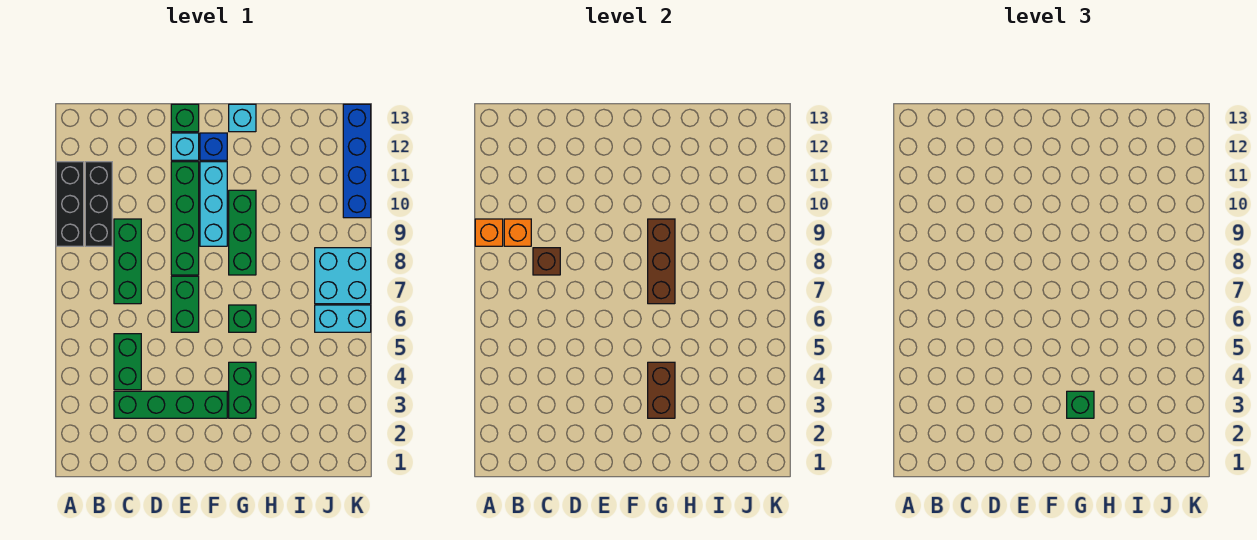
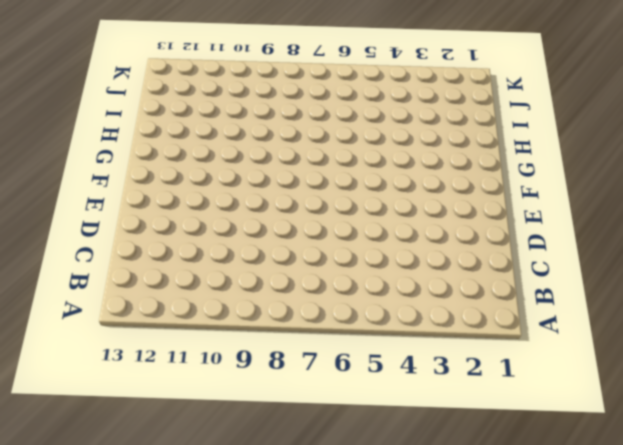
none -> black brick A9:A11 level 1
none -> black brick B9:B11 level 1
none -> green brick C3:F3 level 1

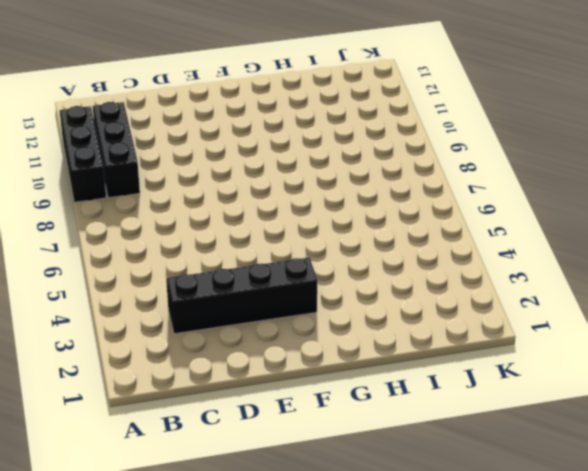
black brick C3:F3 level 1 -> green brick C3:F3 level 1
none -> green brick C4:C5 level 1
none -> green brick C7:C9 level 1
none -> green brick E6:E7 level 1

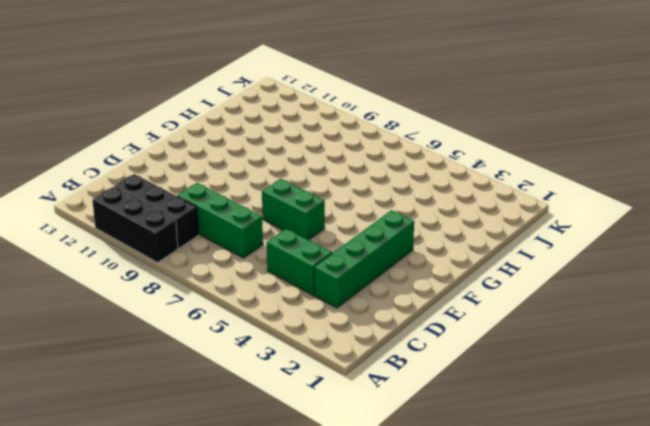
none -> green brick E8:E11 level 1
none -> cyan brick E12 level 1
none -> green brick E13 level 1

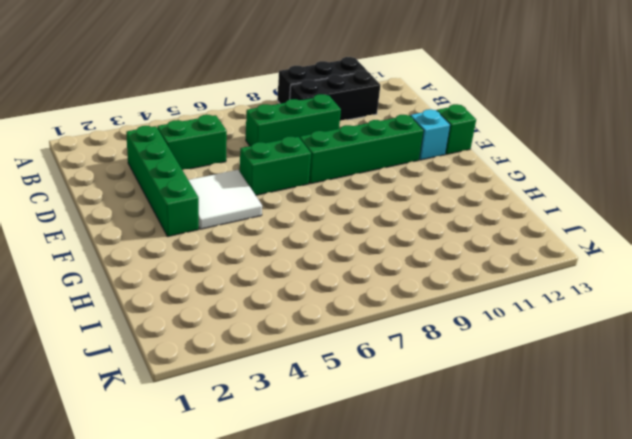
white tile E4:F5 level 1 -> none
none -> cyan brick F9:F11 level 1
none -> blue brick F12 level 1
none -> green brick G3:G4 level 1

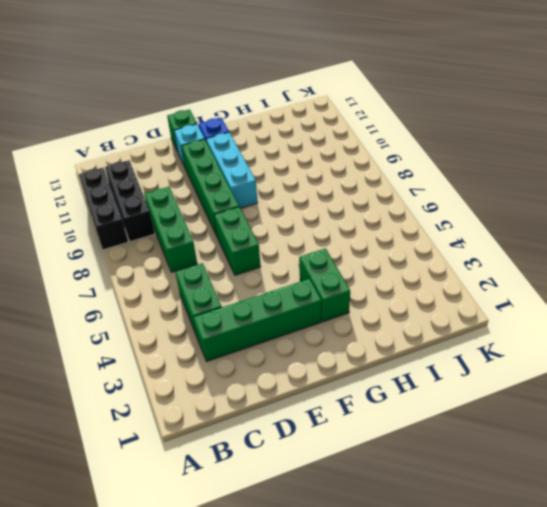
none -> green brick G6 level 1
none -> green brick G8:G10 level 1
none -> cyan brick G13 level 1

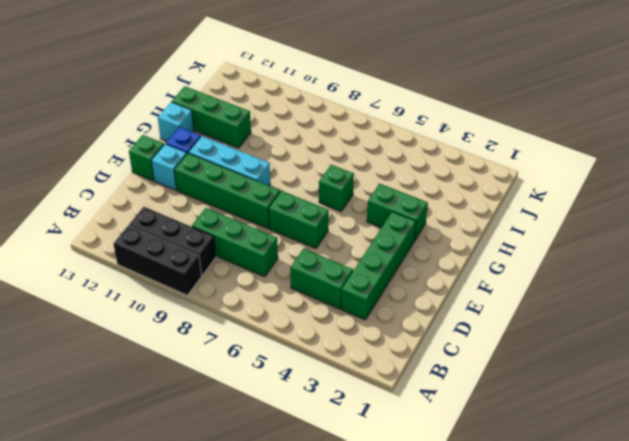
green brick H11:H13 level 1 -> green brick G8:G10 level 1
none -> cyan brick J6:K6 level 1
none -> cyan brick J7:K8 level 1
none -> blue brick K10:K13 level 1

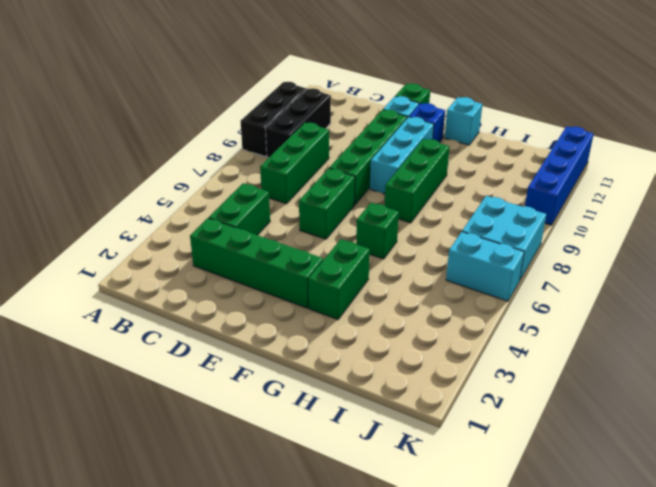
none -> orange brick A9 level 2
none -> orange brick B9 level 2
none -> brown brick C8 level 2

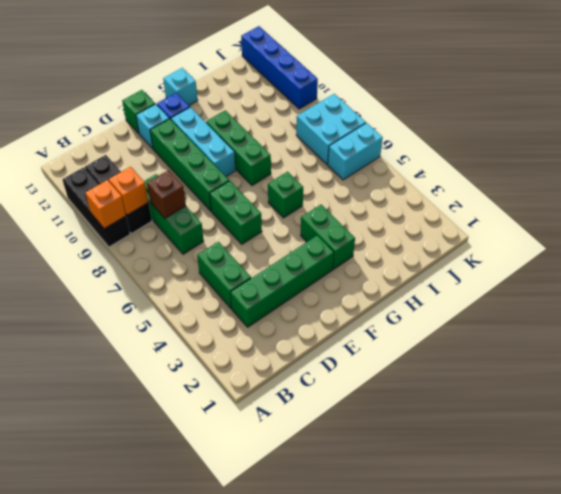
none -> brown brick G3:G4 level 2
none -> brown brick G7:G9 level 2
none -> green brick G3 level 3

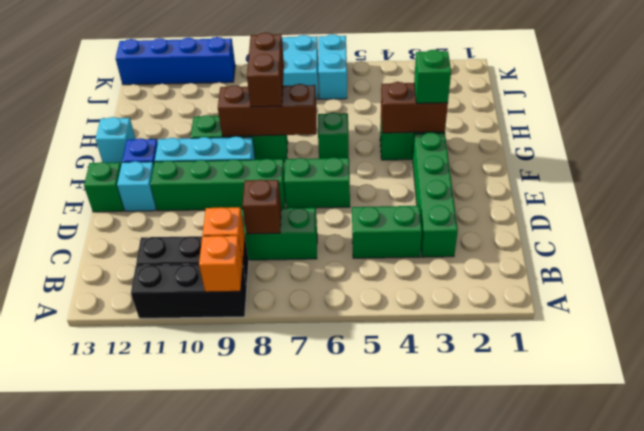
brown brick G8:H8 level 3 -> none

